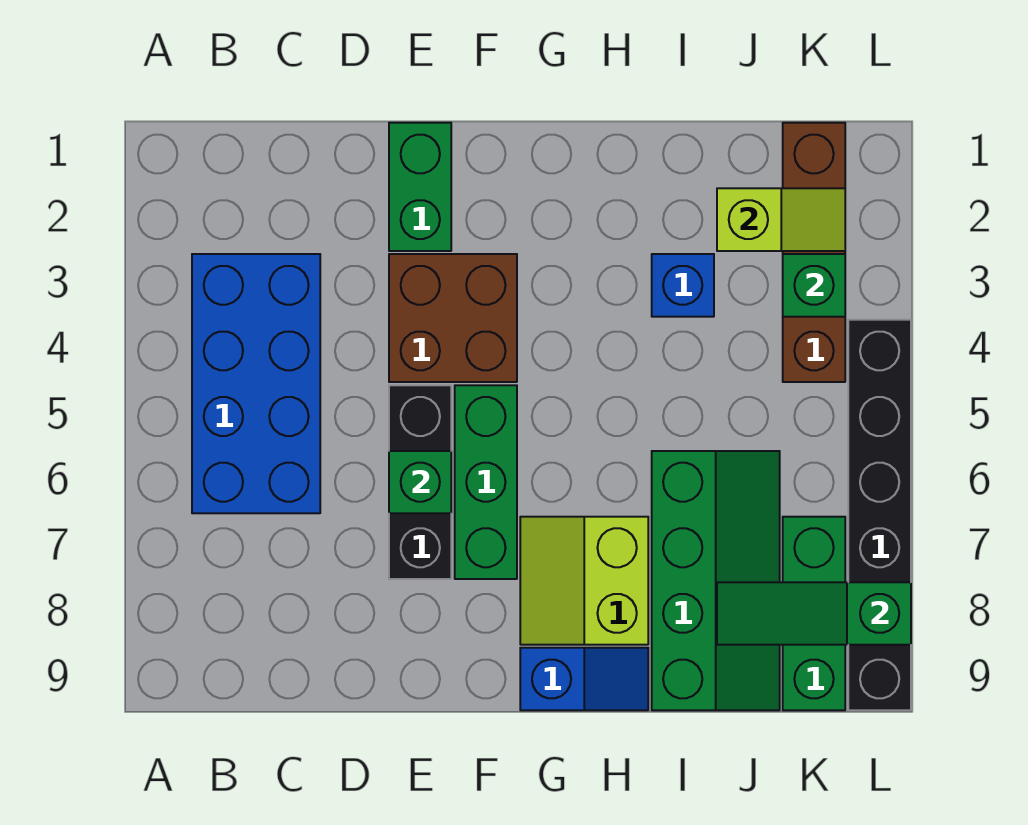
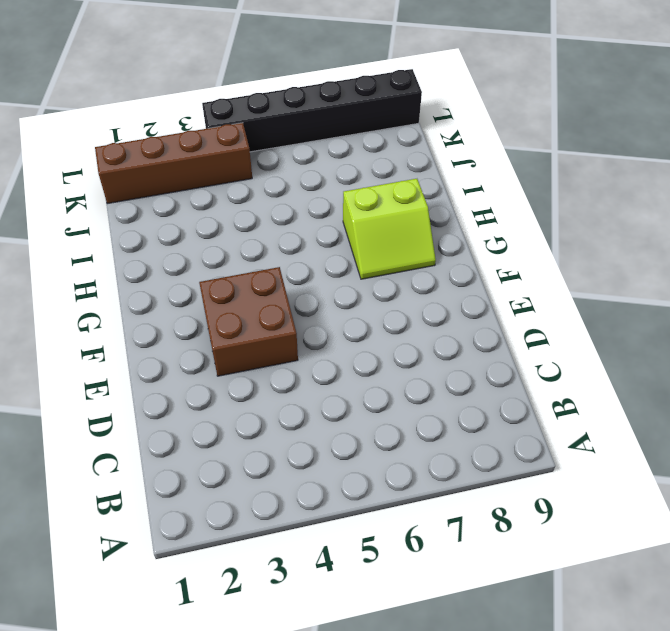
none -> blue brick B3:C6 level 1
none -> green brick E1:E2 level 1
none -> black brick E5:E7 level 1

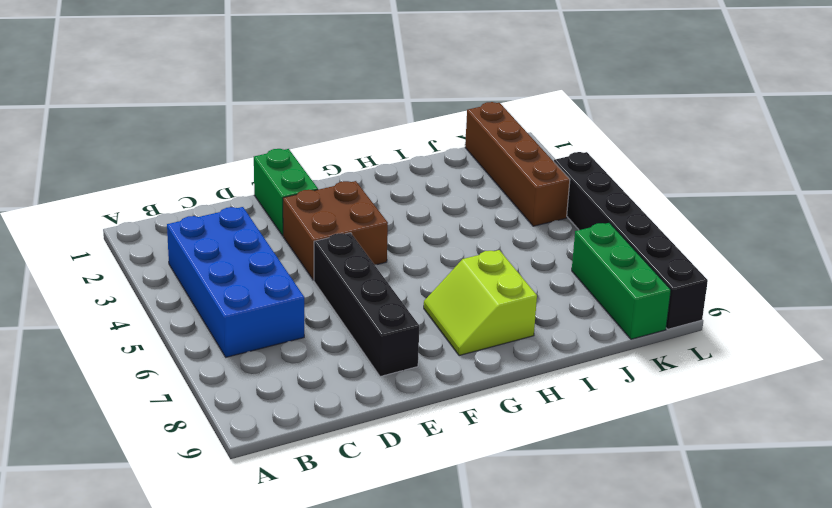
black brick E5:E8 level 1 -> black brick E5:E7 level 1
none -> green brick F5:F7 level 1
none -> blue slope G9:H9 level 1 top G
none -> blue brick I3 level 1

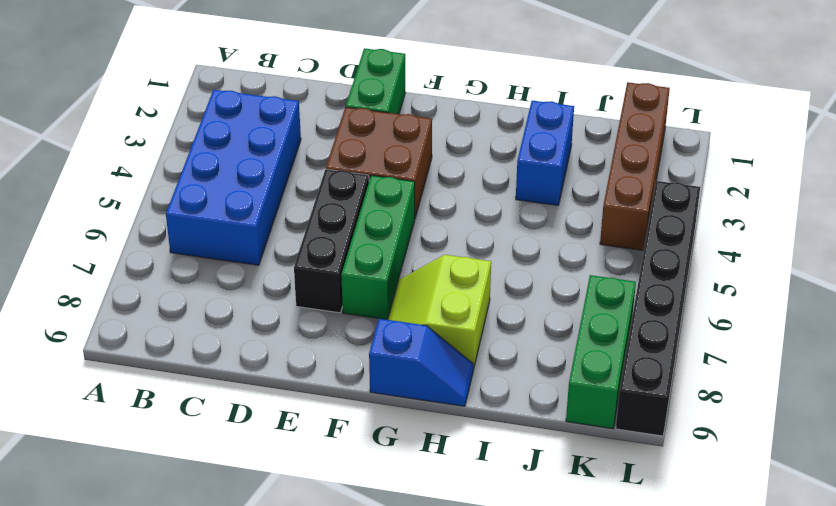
blue brick I2:I3 level 1 -> blue brick I3 level 1
none -> green slope I6:J9 level 1 top I
none -> green brick E6 level 2
none -> lime slope J2:K2 level 2 top J

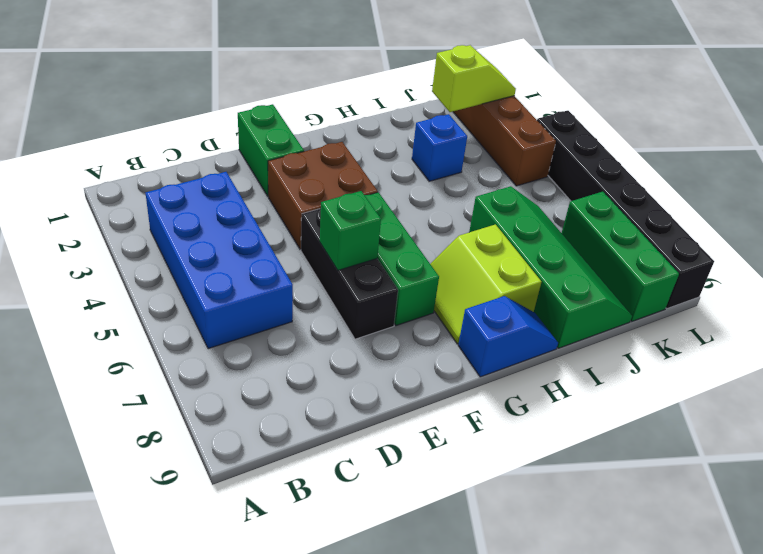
none -> green slope J8:L8 level 2 top L
none -> green brick K3 level 2

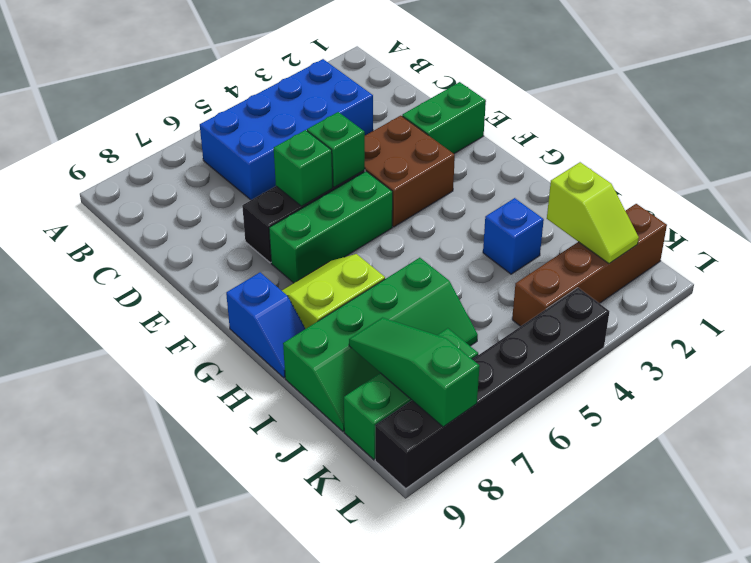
green brick E5 level 2 -> green brick K3 level 2

